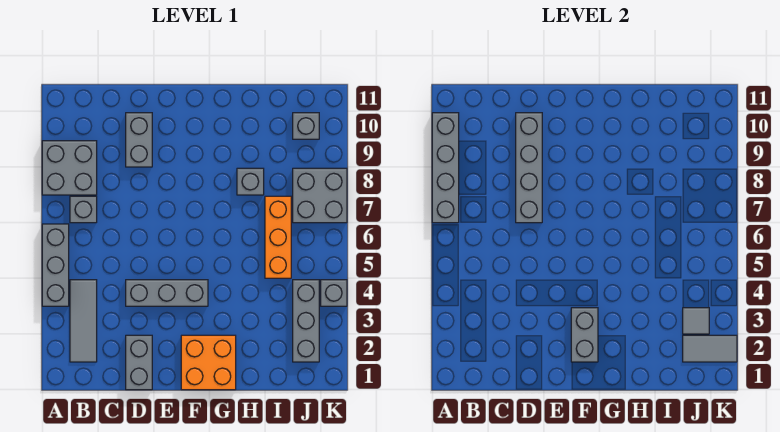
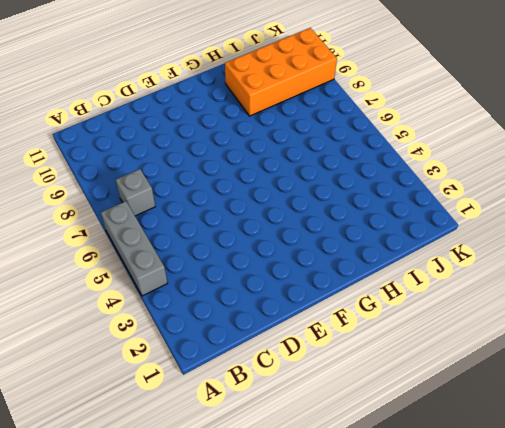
orange brick H9:K10 level 1 -> grey brick J10 level 1
none -> grey brick A8:B9 level 1
none -> grey tile B2:B4 level 1
none -> grey brick D1:D2 level 1

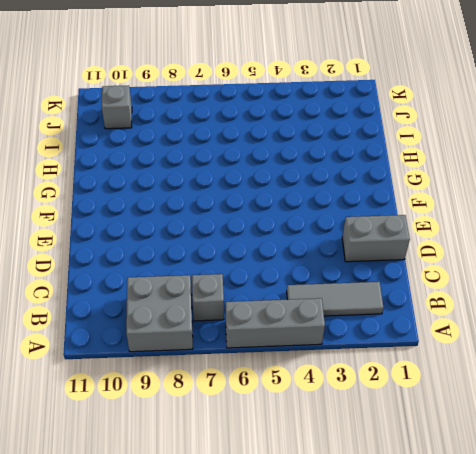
none -> grey brick D4:F4 level 1
none -> grey brick D9:D10 level 1
none -> orange brick F1:G2 level 1

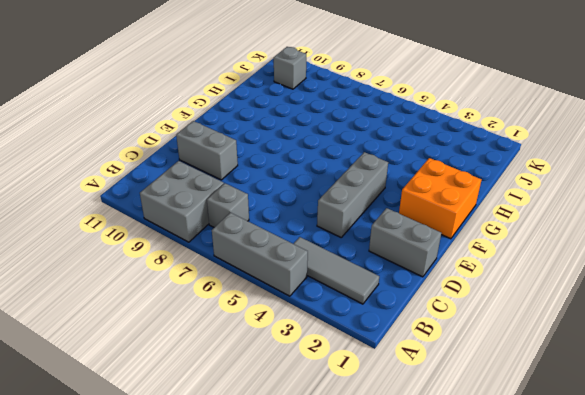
none -> grey brick H8 level 1
none -> orange brick I5:I7 level 1
none -> grey brick J2:J4 level 1

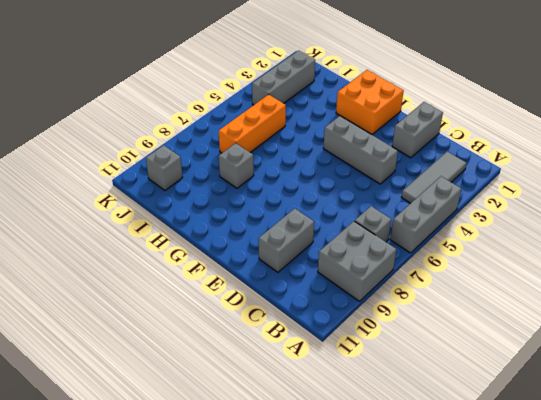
none -> grey brick J7:K8 level 1
none -> grey brick K4 level 1
none -> grey brick A7:A10 level 2

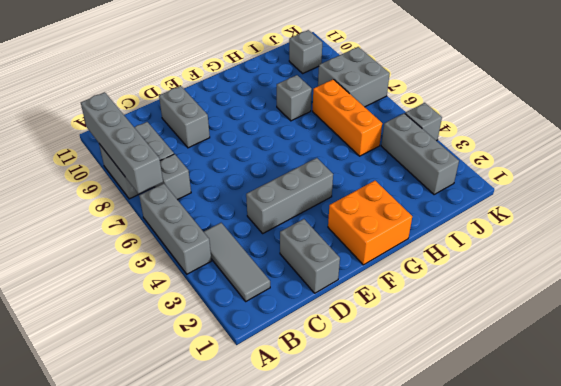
none -> grey brick D7:D10 level 2
none -> grey brick F2:F3 level 2
none -> grey tile J2:K2 level 2

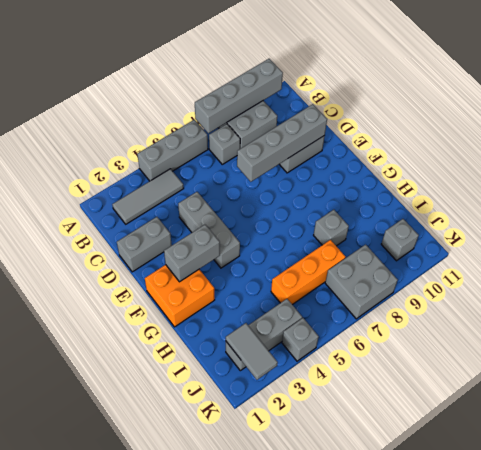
none -> grey tile J3 level 2

